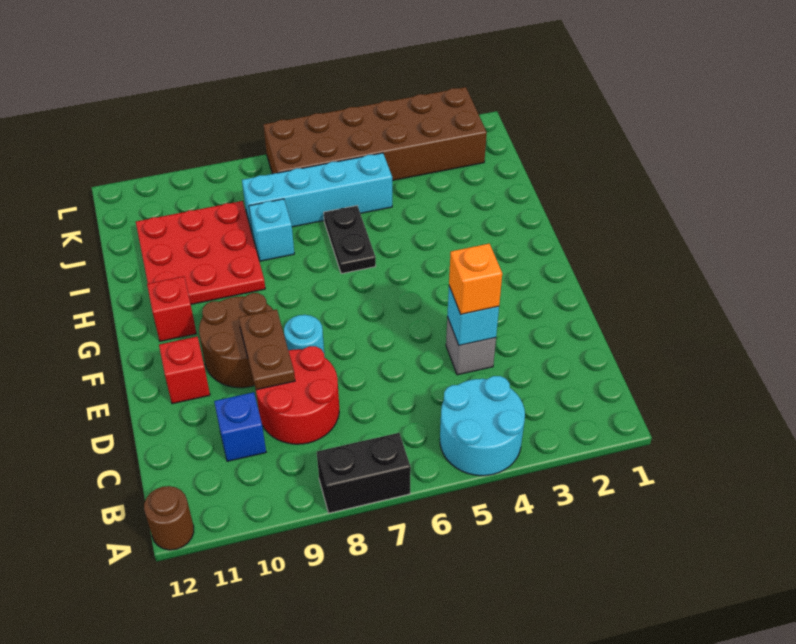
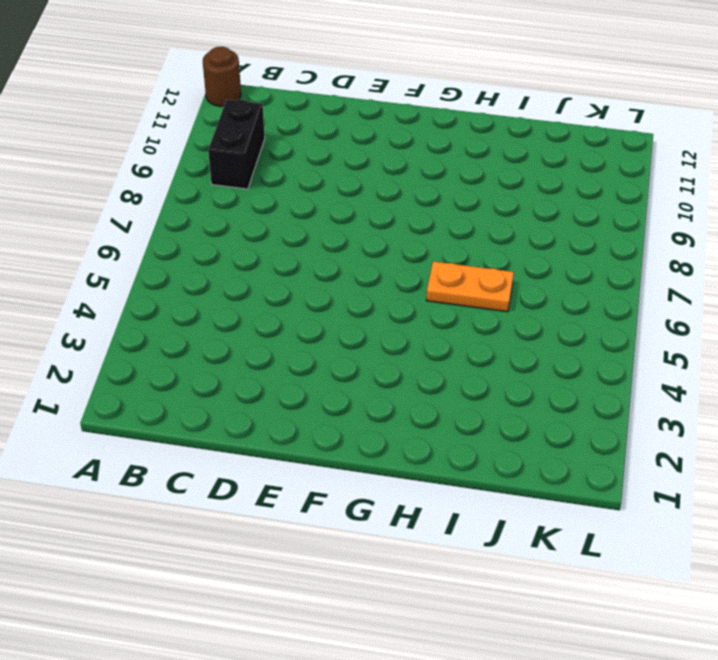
black brick B9:B10 level 1 -> black brick A7:A8 level 1
orange plate H6:I6 level 1 -> black plate H6:I6 level 1
none -> cyan round brick A4:B5 level 1
none -> red round brick C8:D9 level 1
none -> blue brick C10 level 1

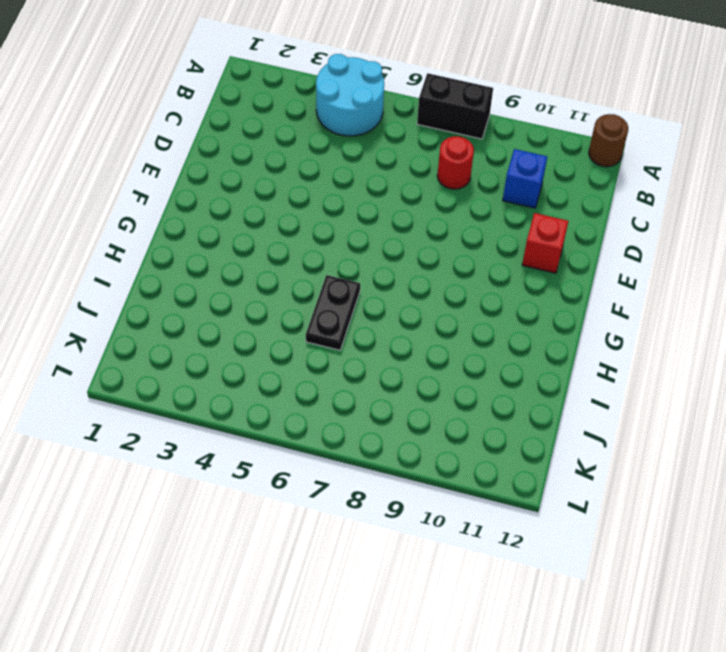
red round brick C8 level 1 -> red round brick C8:D9 level 1
none -> grey brick D4 level 1
none -> cyan round brick E8 level 1
none -> brown round brick E9:F10 level 1

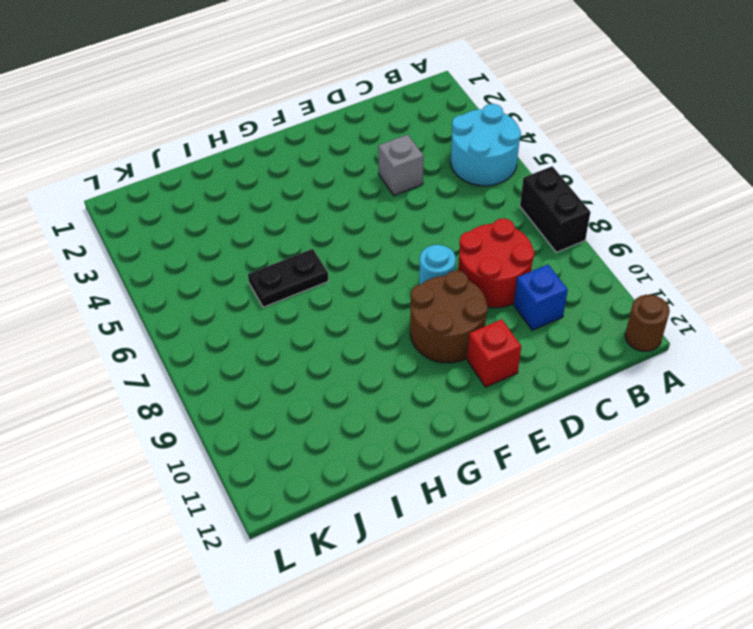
none -> red brick G11 level 1
none -> red plate H9:J11 level 1
none -> cyan brick I8 level 1

